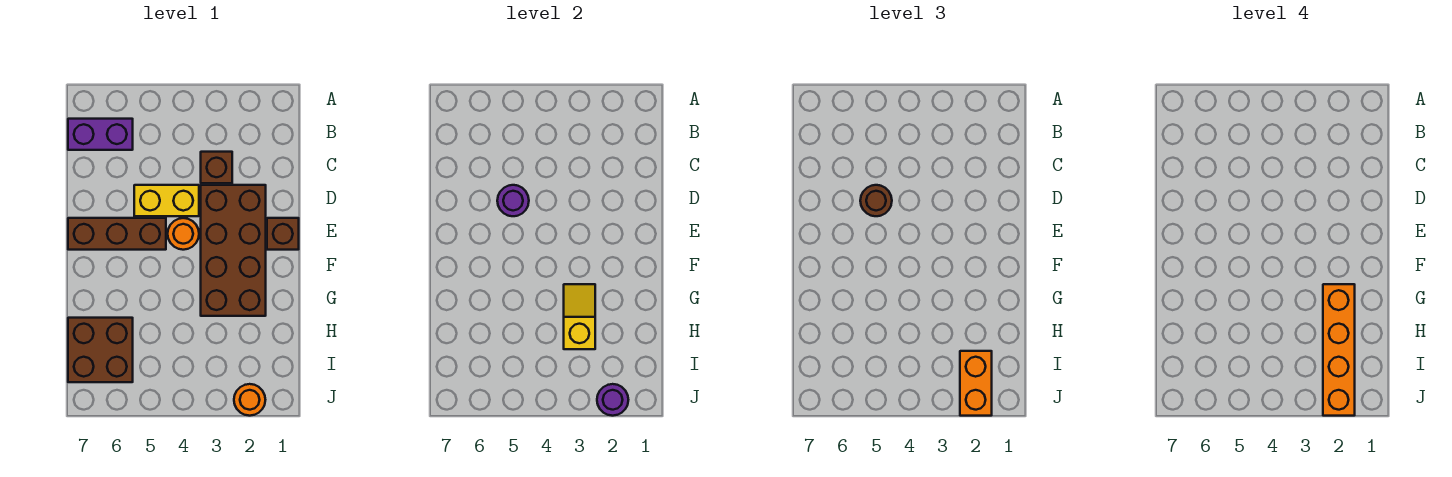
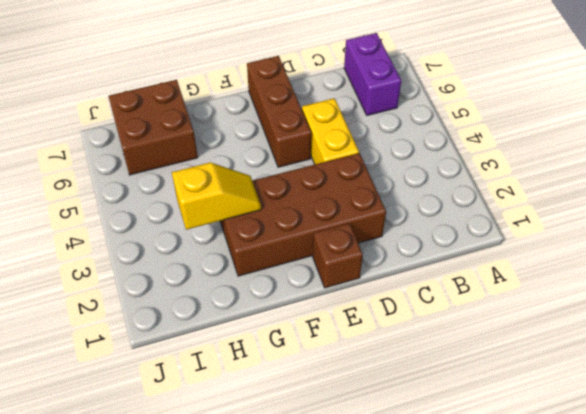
none -> brown brick C3 level 1
none -> orange round brick E4 level 1
none -> orange round brick J2 level 1

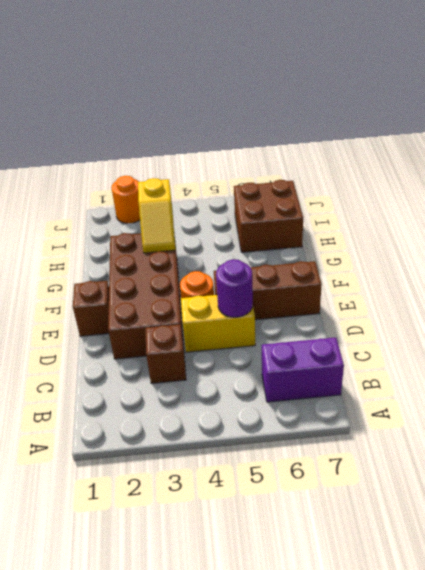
none -> purple round brick J2 level 2
none -> brown round brick D5 level 3
none -> orange brick I2:J2 level 3

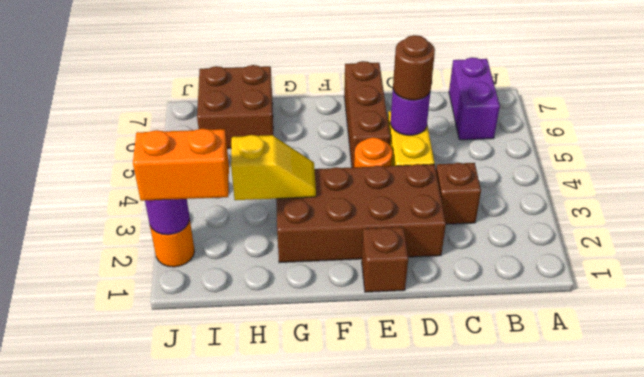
none -> orange brick G2:J2 level 4

